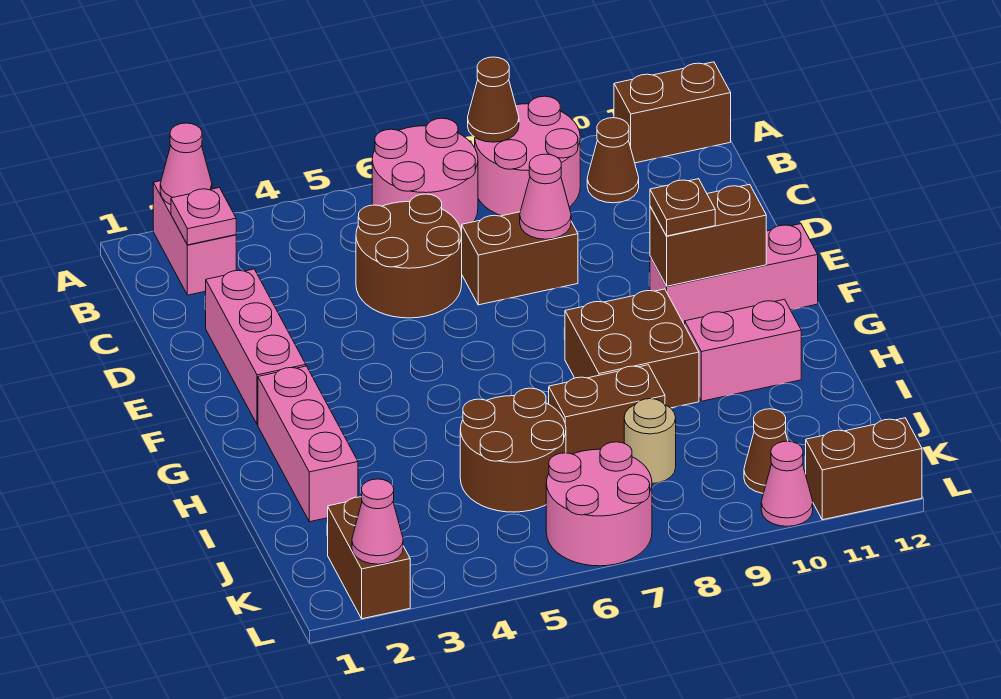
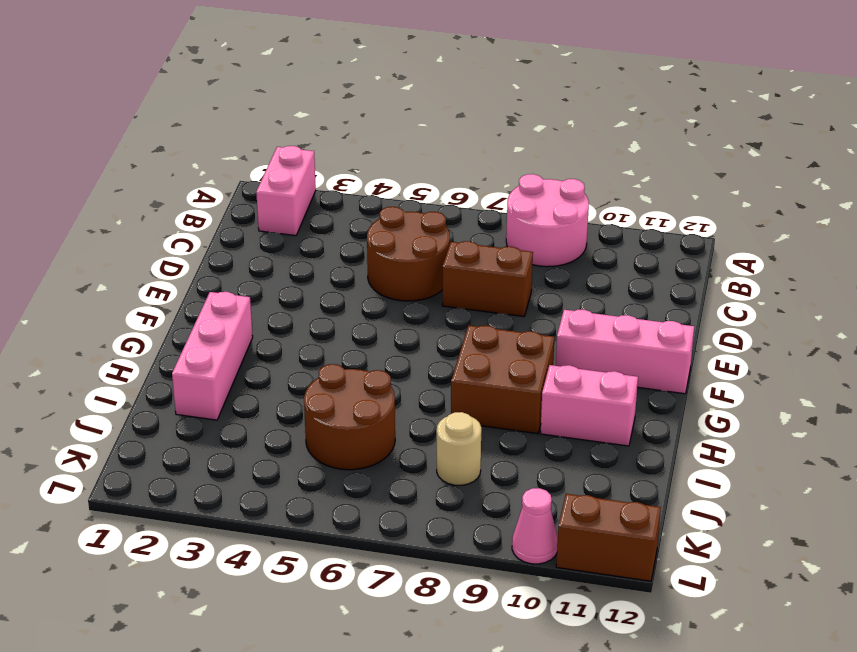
none -> pink round brick A6:B7 level 1
none -> brown brick A11:A12 level 1
none -> brown cone B10 level 1

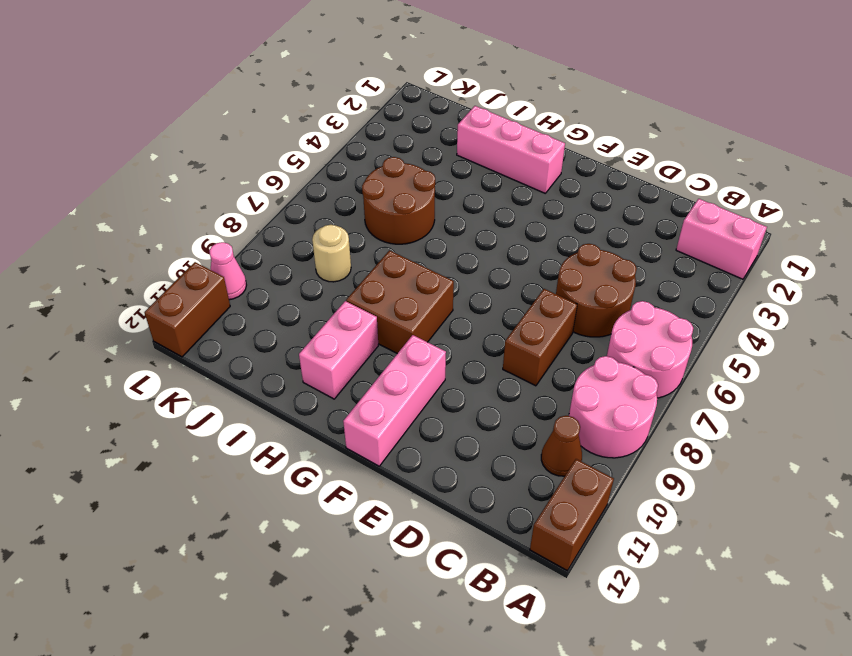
none -> pink brick D2:F2 level 1
none -> brown brick I7:I8 level 1
none -> brown brick K2:L2 level 1

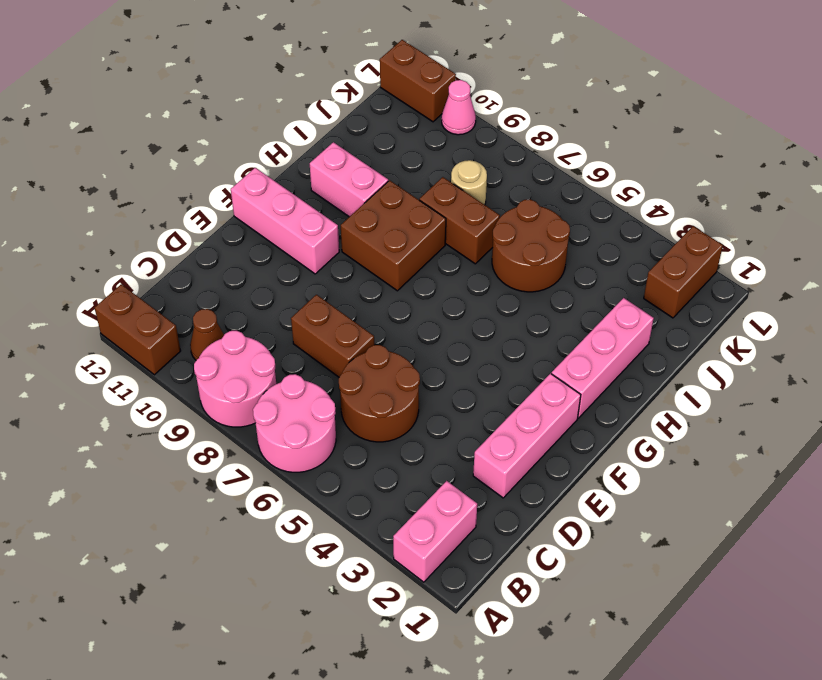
none -> pink round brick K6:L7 level 1
none -> brown cone K10 level 1
none -> pink cone A2 level 2

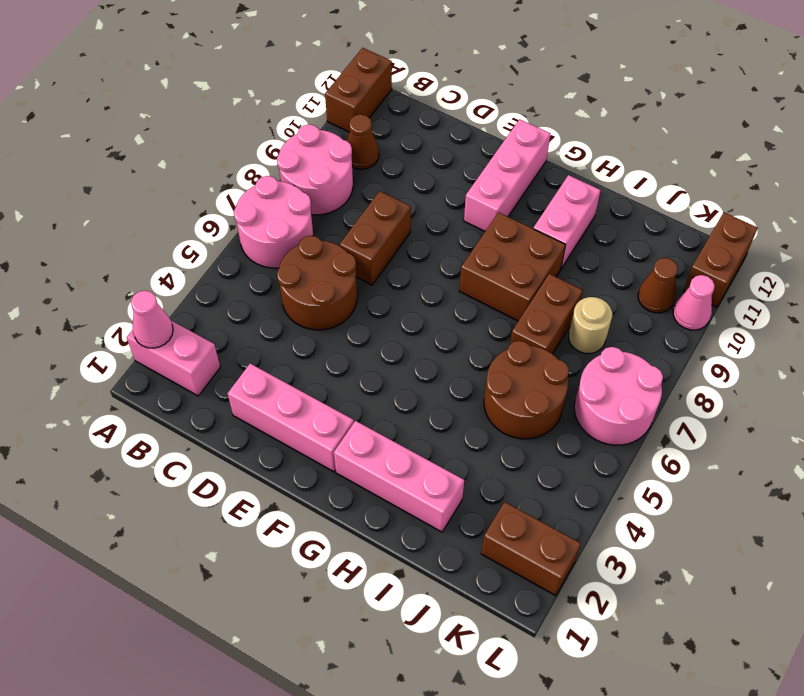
none -> brown cone A8 level 2
none -> pink plate B2 level 2
none -> pink cone D8 level 2

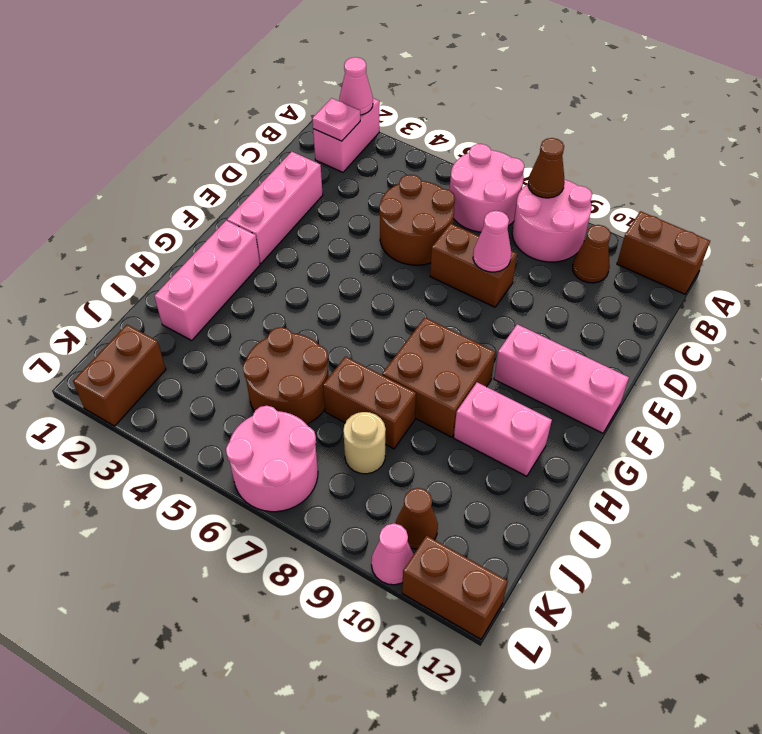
none -> brown brick F10:F11 level 2
none -> pink cone L2 level 2
none -> brown plate F10 level 3

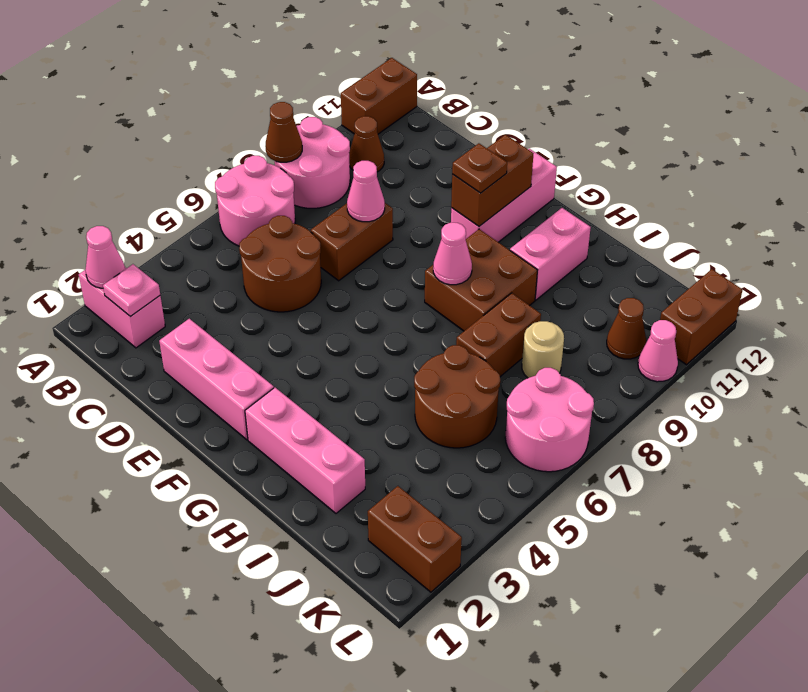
pink cone G8 level 2 -> pink cone L2 level 2

